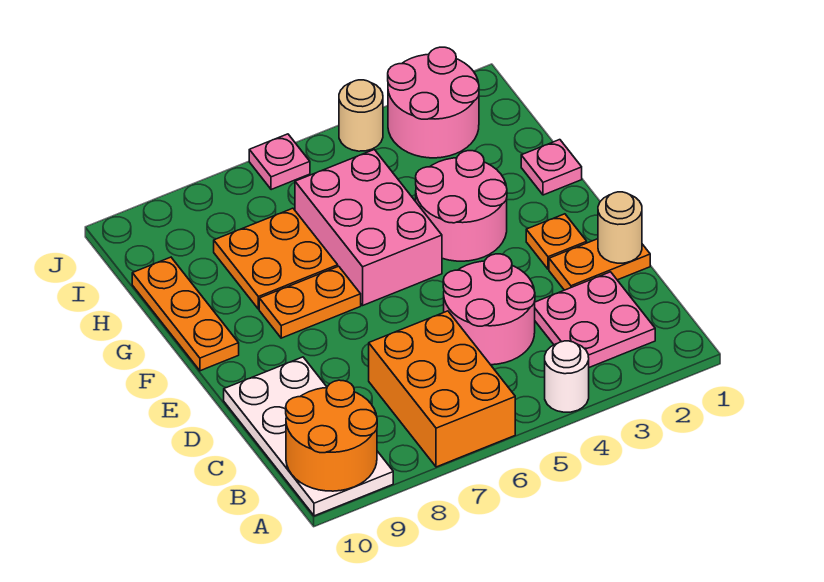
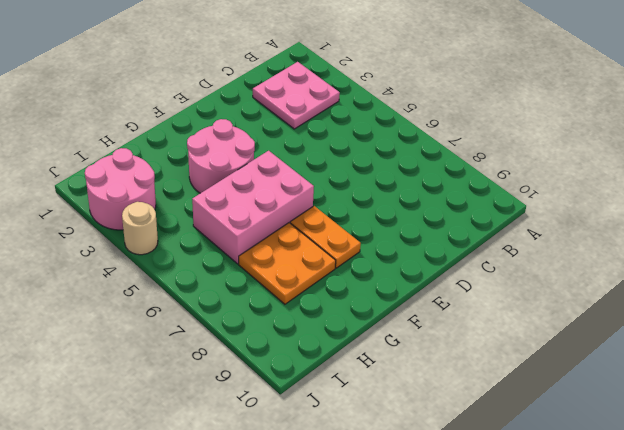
none -> white round brick A4 level 1
none -> orange brick A6:C7 level 1
none -> white plate A9:D10 level 1

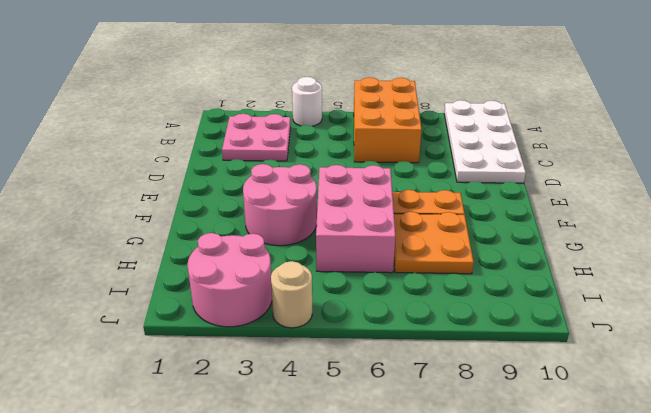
none -> pink round brick C4:D5 level 1
none -> orange plate D1:D2 level 1
none -> orange plate E2 level 1

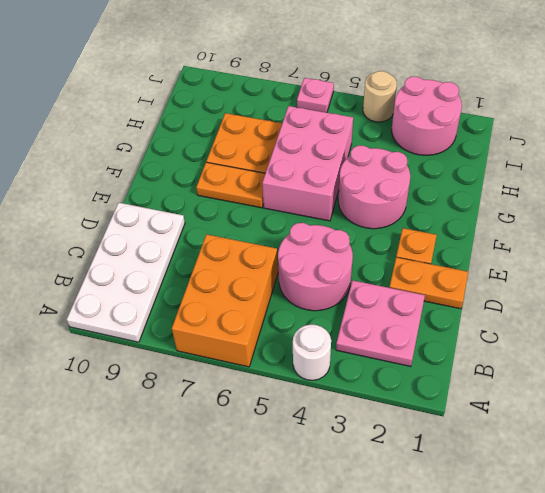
none -> orange plate F10:H10 level 1
none -> pink plate G1 level 1
none -> orange round brick A9:B10 level 2

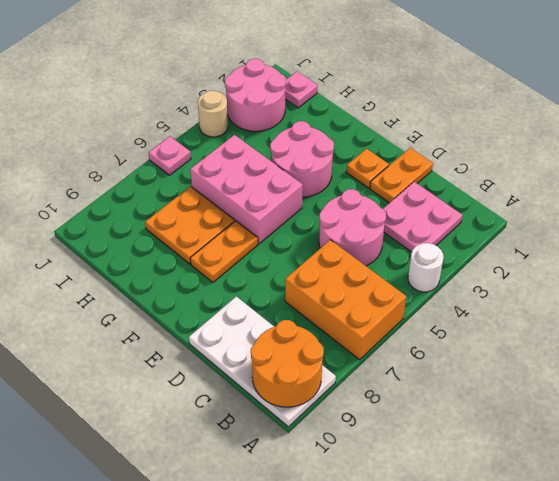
pink plate I1 level 1 -> pink plate G1 level 1
none -> orange plate F10:H10 level 1
none -> tan round brick D1 level 2

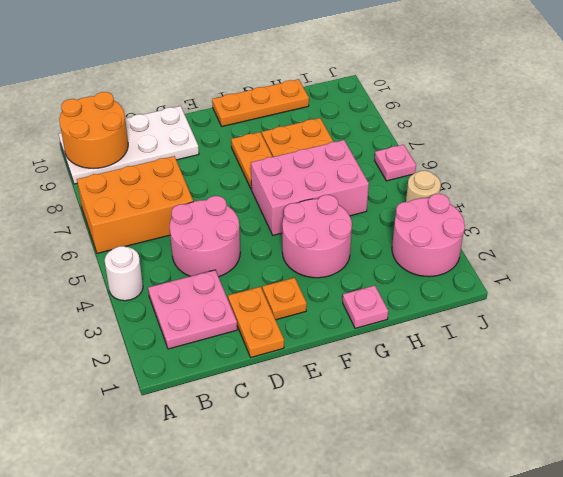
none -> tan round brick D1 level 2

